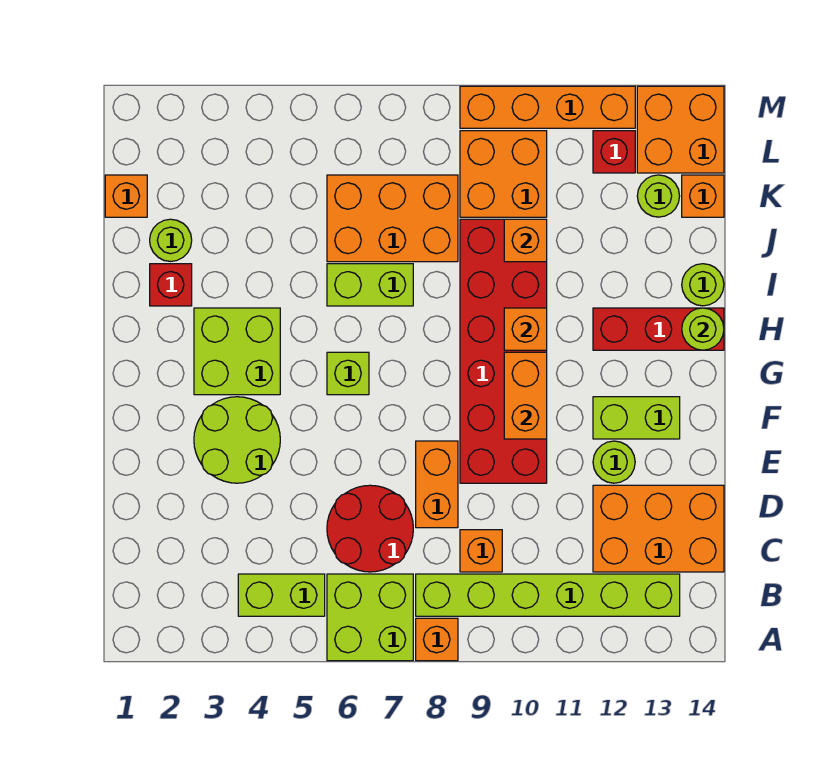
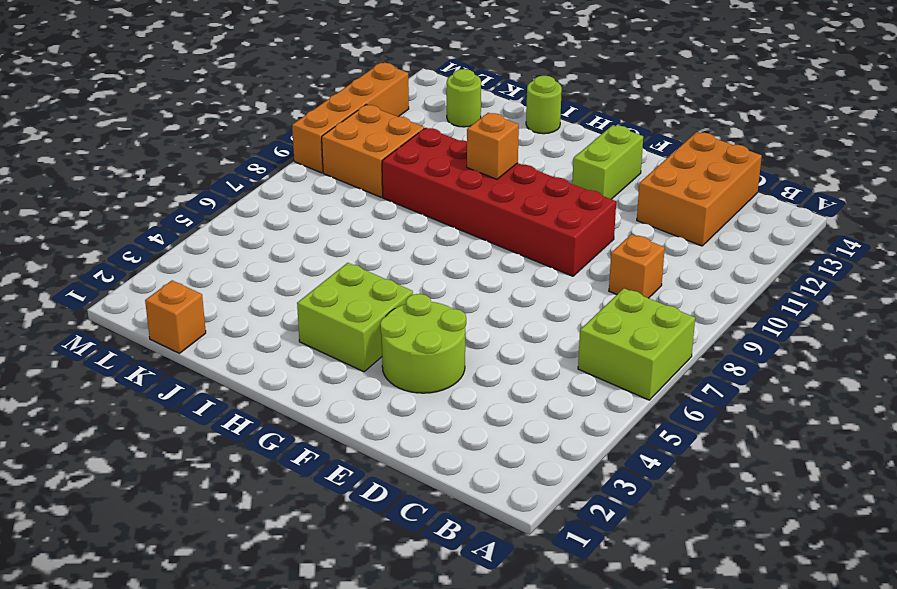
none -> orange brick A8 level 1
none -> lime brick B4:B5 level 1
none -> lime brick B8:B13 level 1
none -> red round brick C6:D7 level 1

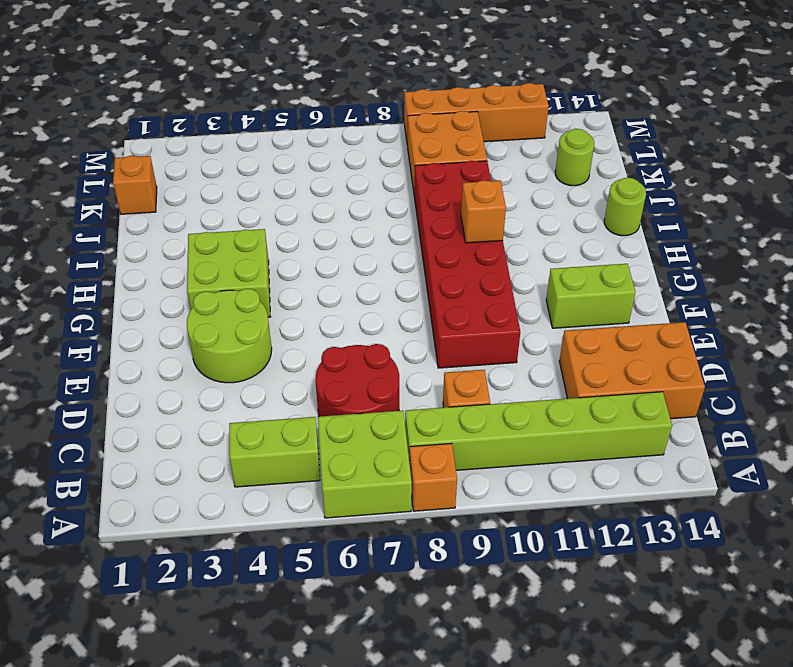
none -> orange brick D8:E8 level 1
none -> lime round brick E12 level 1
none -> lime brick G6 level 1
none -> red brick H12:H14 level 1

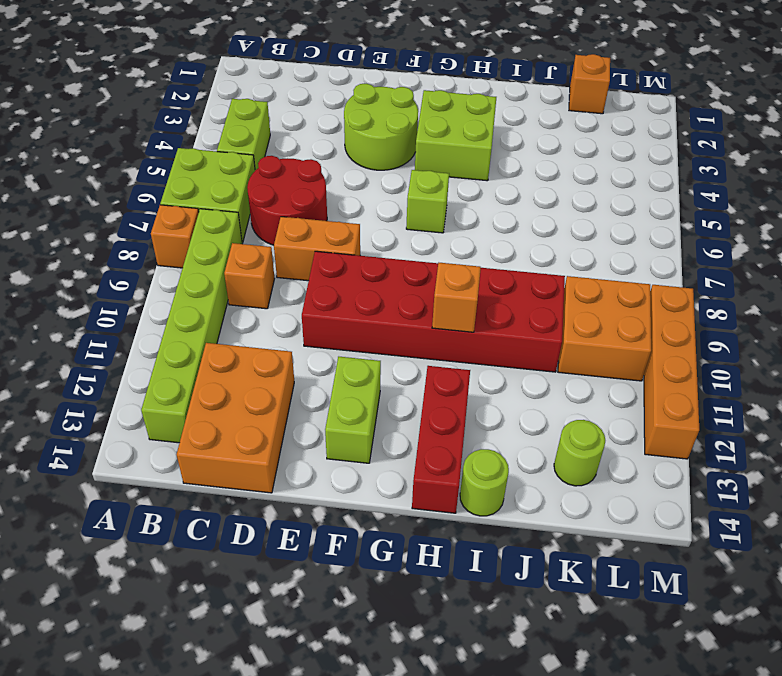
none -> lime round brick E12 level 1
none -> red brick I2 level 1
none -> lime brick I6:I7 level 1
none -> lime round brick J2 level 1

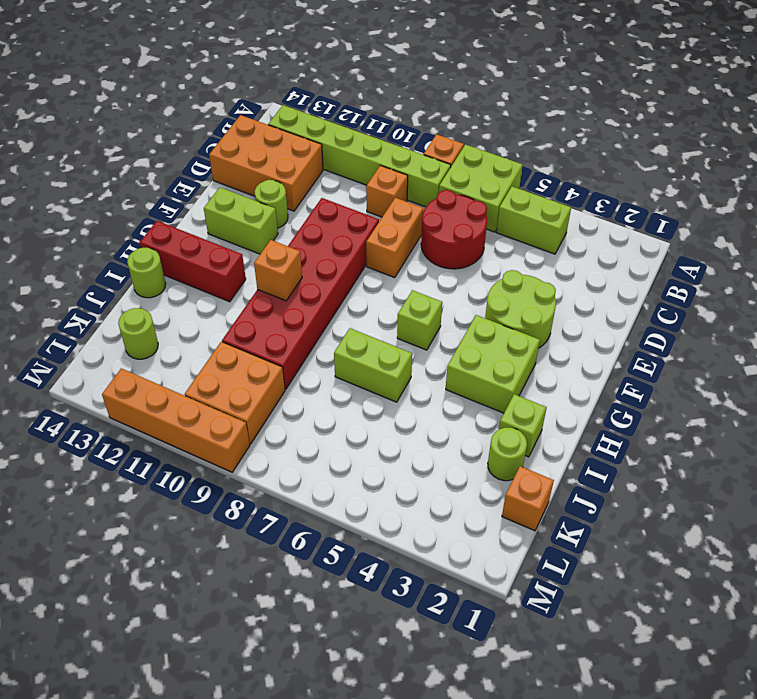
lime brick I2 level 1 -> red brick I2 level 1
none -> orange brick J6:K8 level 1
none -> orange brick K14 level 1
none -> red brick L12 level 1
none -> orange brick L13:M14 level 1

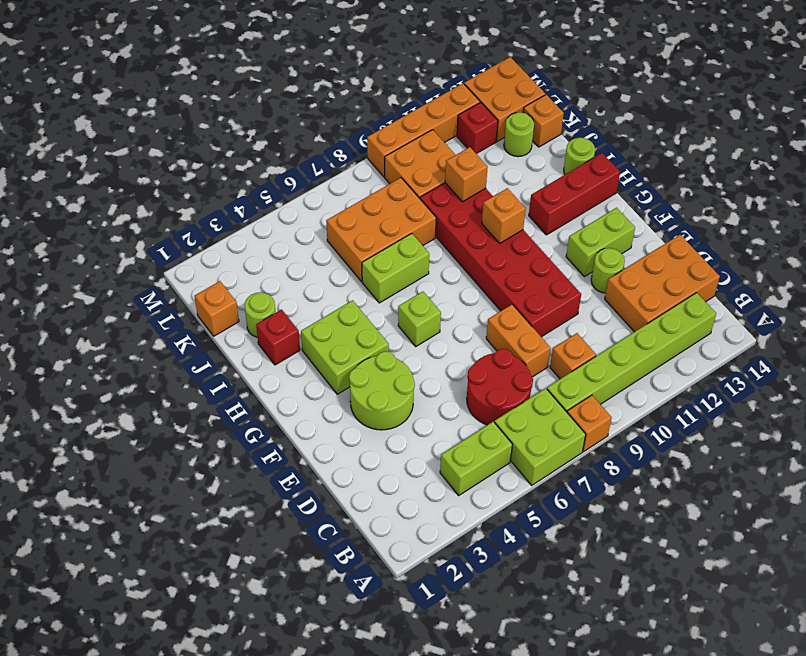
none -> orange brick F10:G10 level 2
none -> lime round brick H14 level 2

